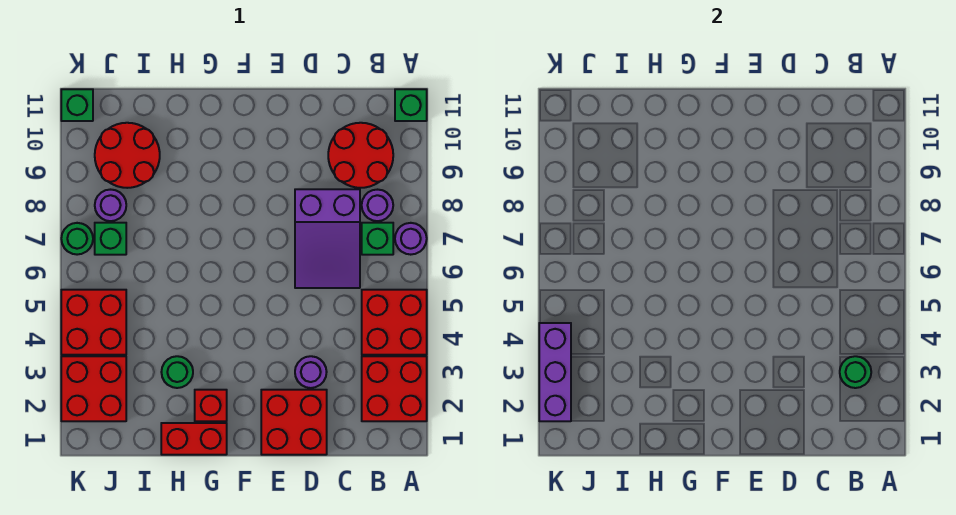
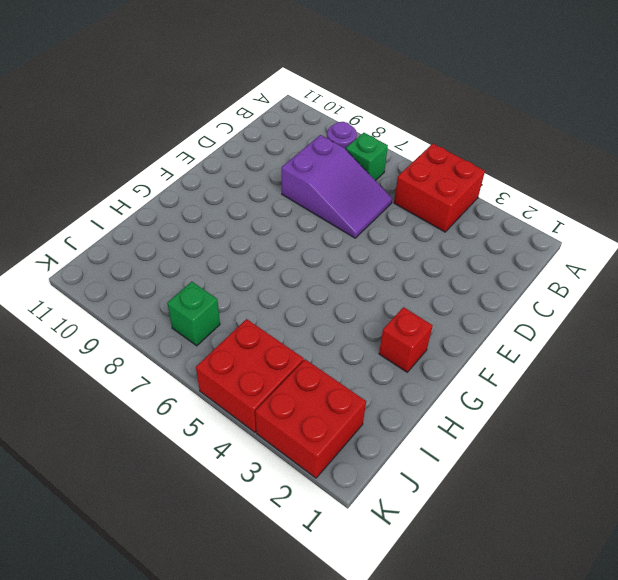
none -> red brick A2:B3 level 1
none -> purple round brick A7 level 1
none -> green brick A11 level 1

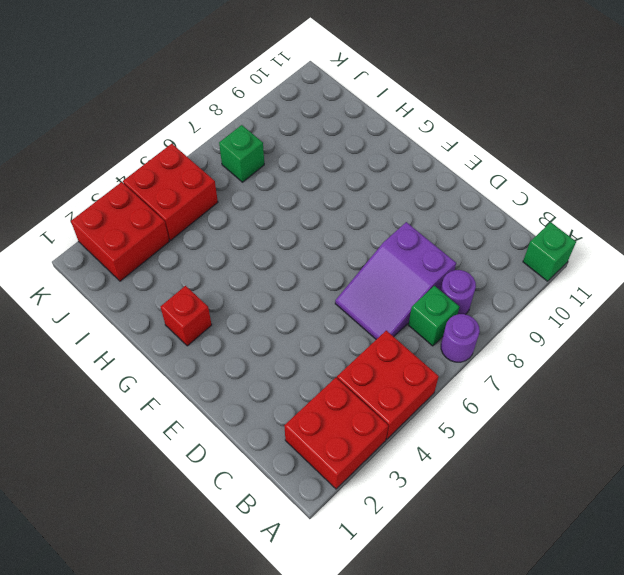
none -> red round brick B9:C10 level 1
none -> red brick D1:E2 level 1
none -> purple round brick D3 level 1

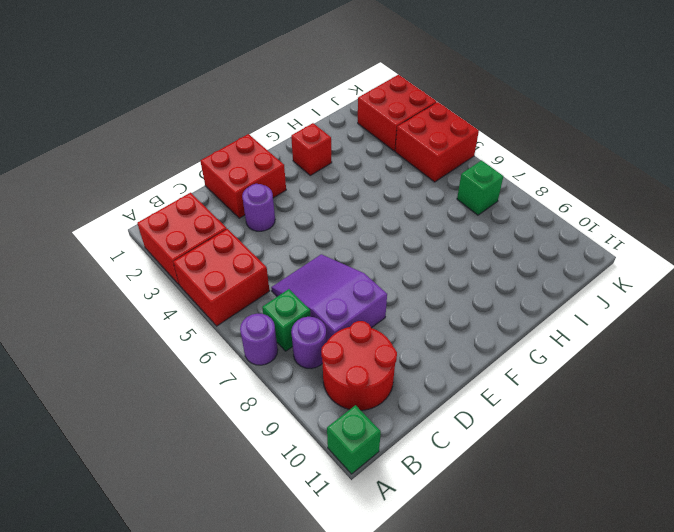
none -> red brick G1:H1 level 1
none -> green round brick H3 level 1
none -> red round brick I9:J10 level 1

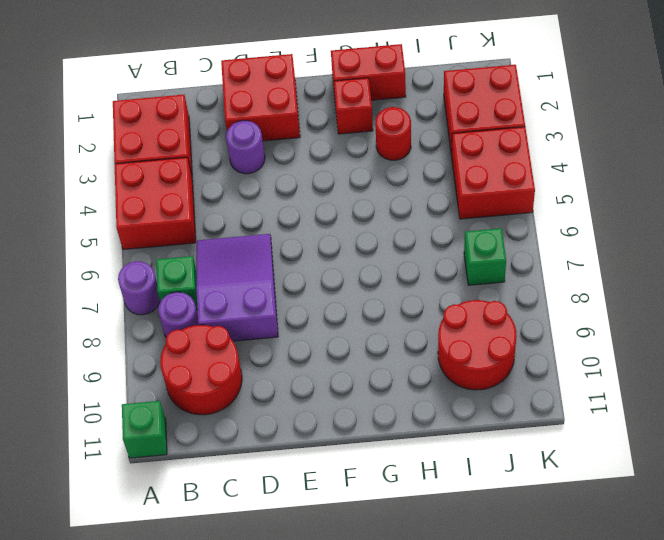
red round brick H3 level 1 -> green round brick H3 level 1
none -> purple round brick J8 level 1
none -> green round brick K7 level 1
none -> green brick K11 level 1

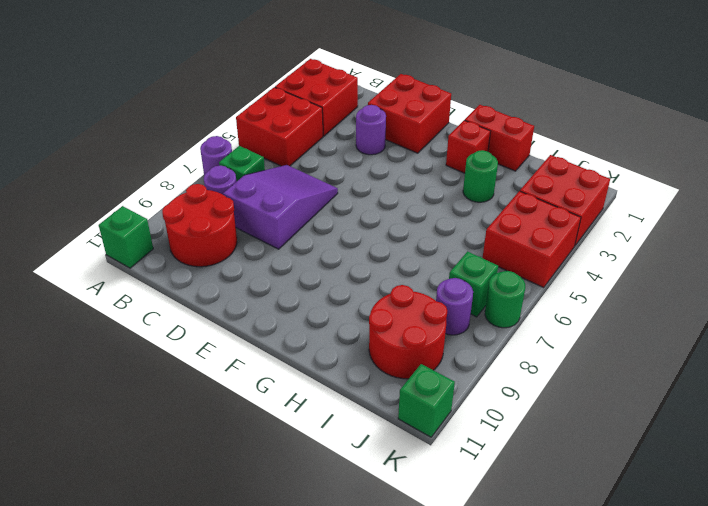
none -> green round brick B3 level 2
none -> purple brick K2:K4 level 2

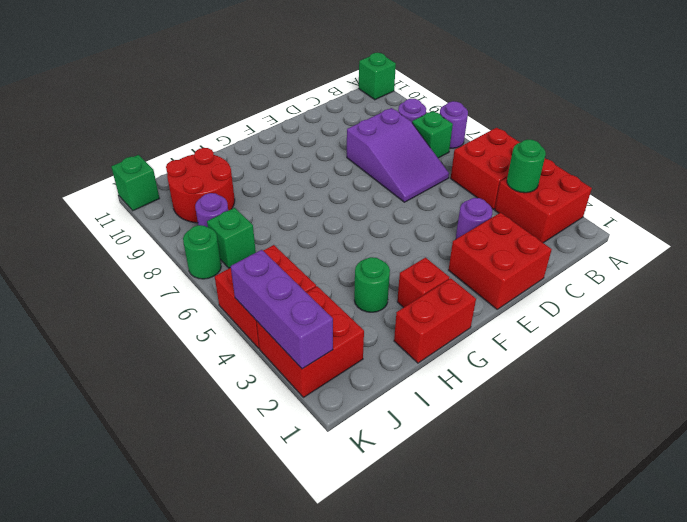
none -> red round brick B9:C10 level 1

